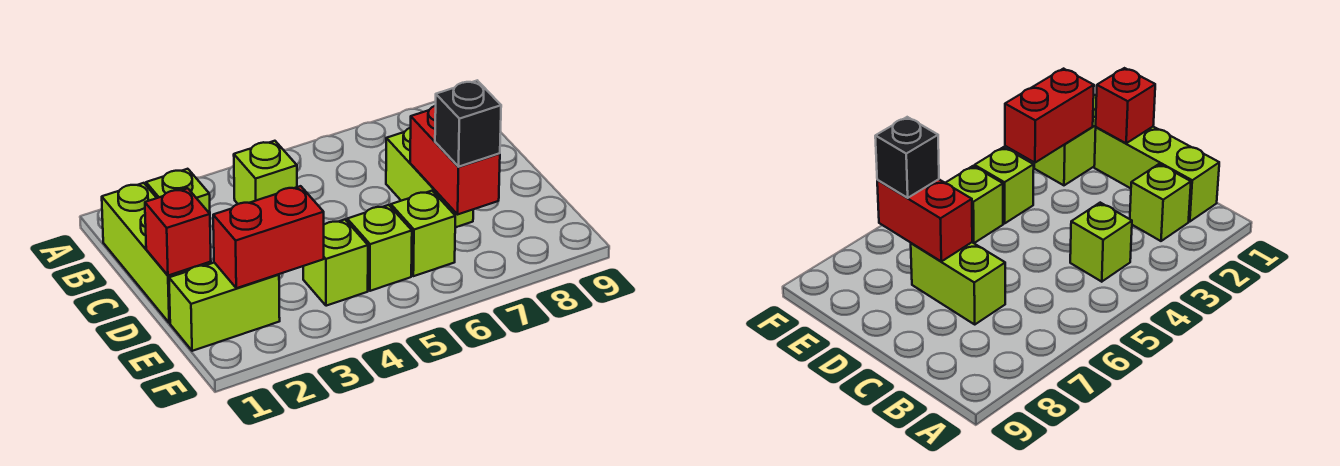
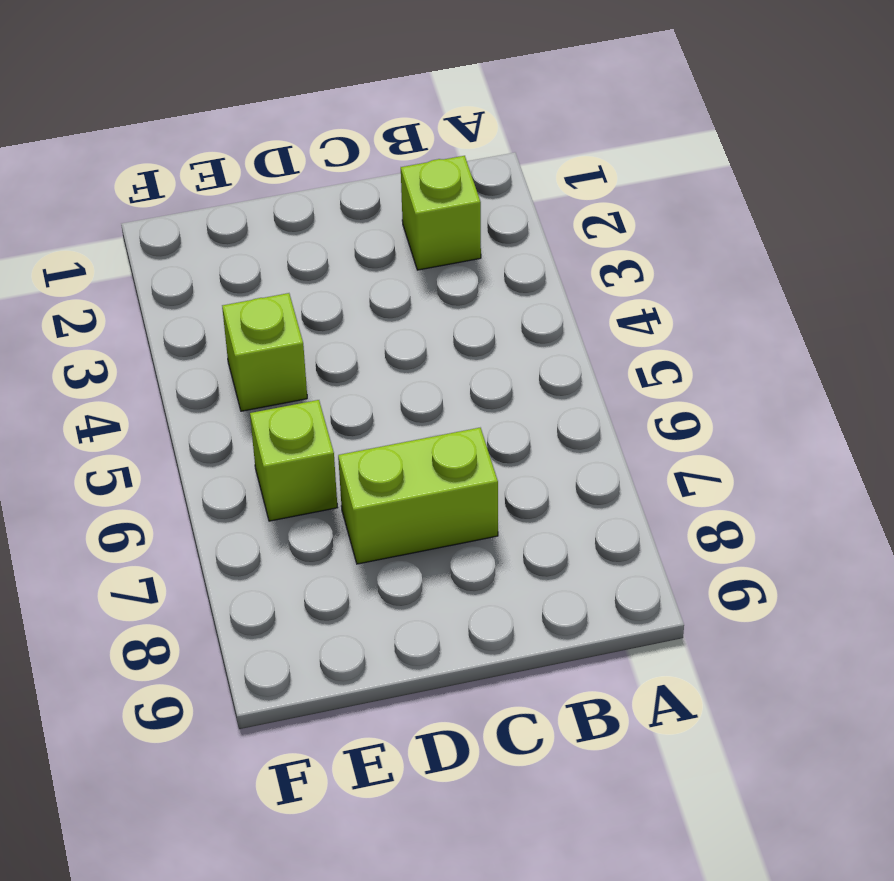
none -> lime brick B1:D1 level 1
none -> lime brick B4 level 1
none -> lime brick E1:E2 level 1

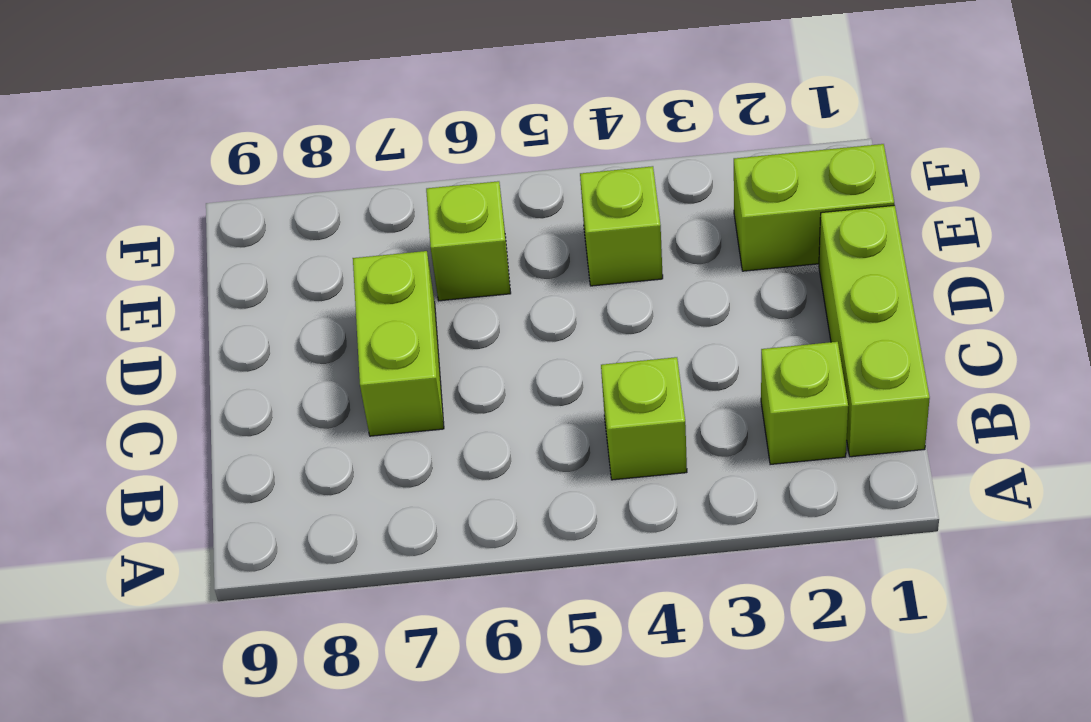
none -> lime brick E5 level 1
none -> red brick D1 level 2
none -> red brick D7:E7 level 2

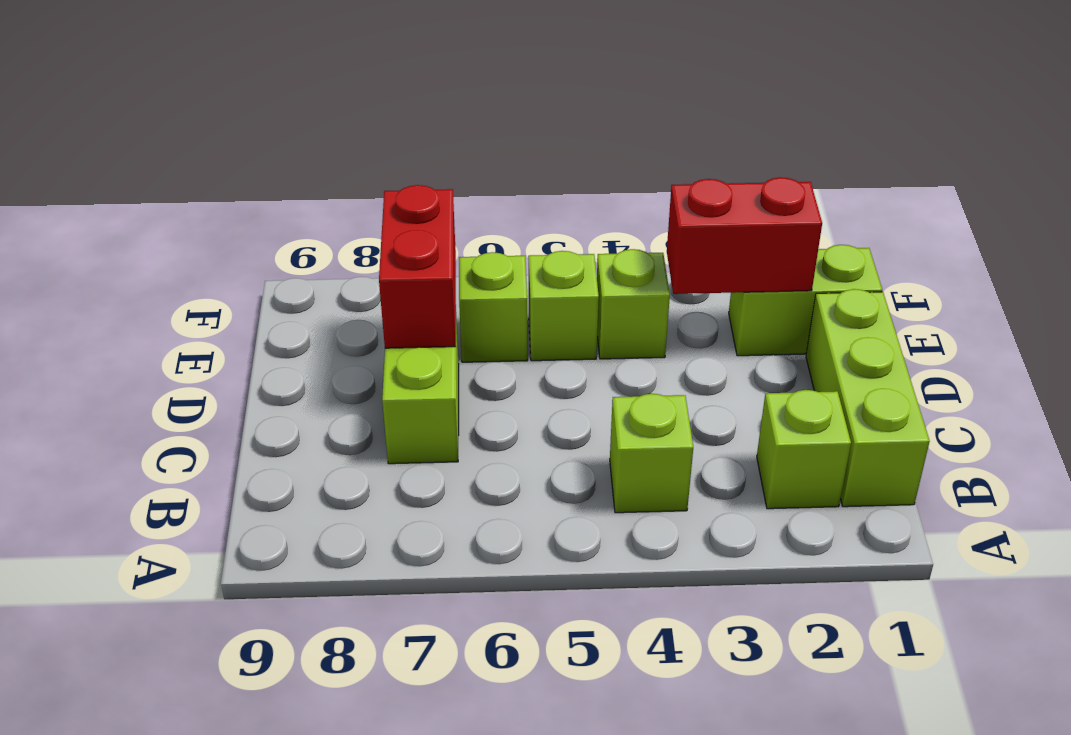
none -> red brick D1 level 2
none -> black brick E7 level 3

